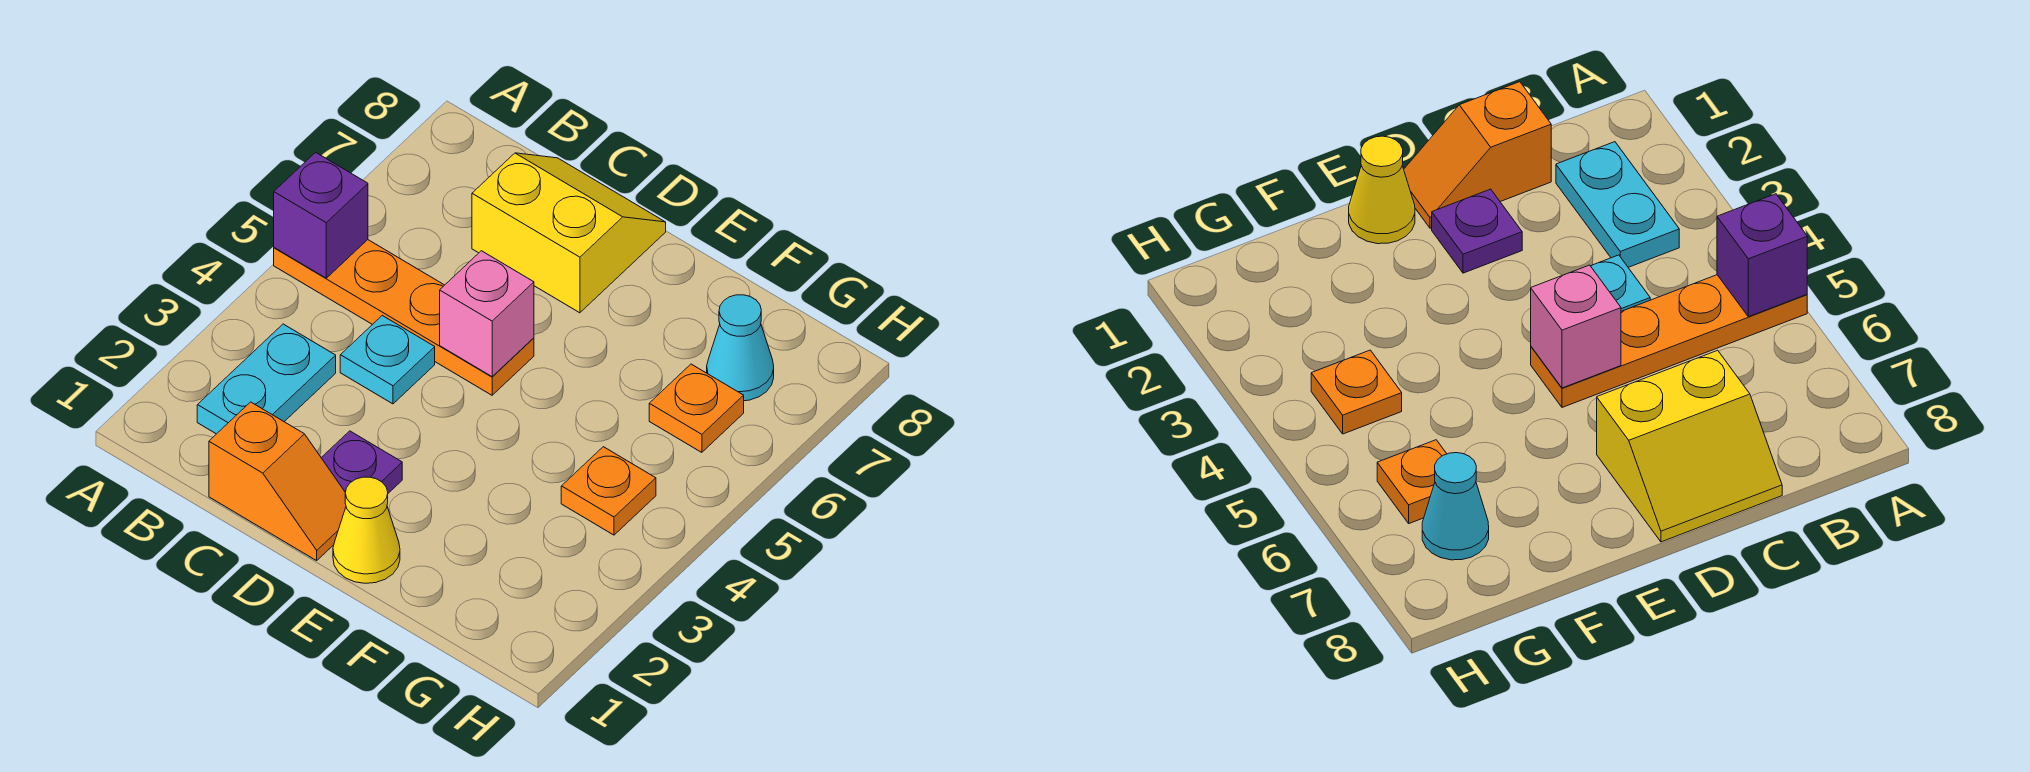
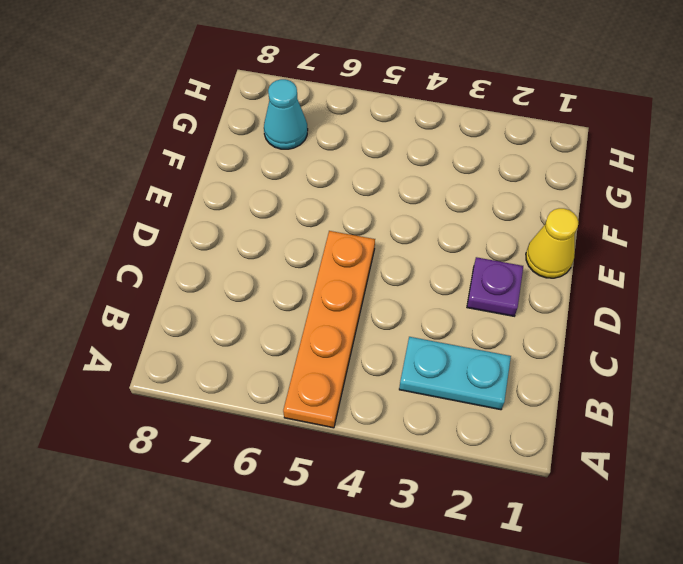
none -> orange slope C1:D1 level 1 top C
none -> cyan plate C4 level 1
none -> yellow slope C7:D8 level 1 top 7

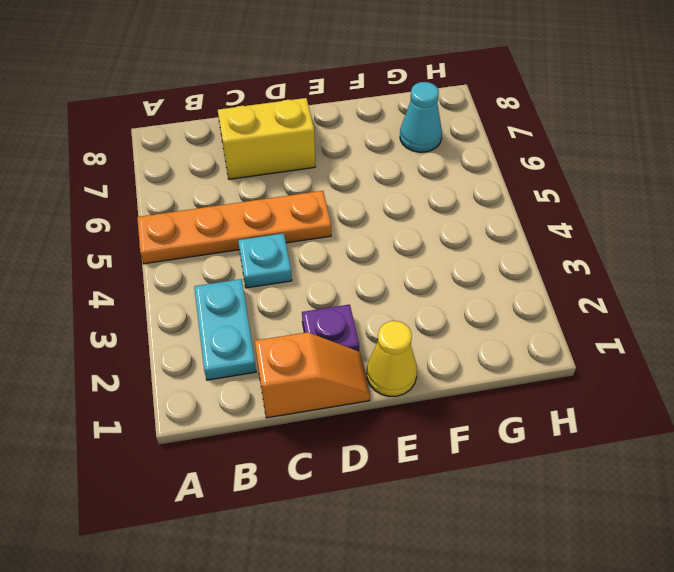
none -> orange plate G4 level 1
none -> orange plate G6 level 1
none -> purple brick A5 level 2

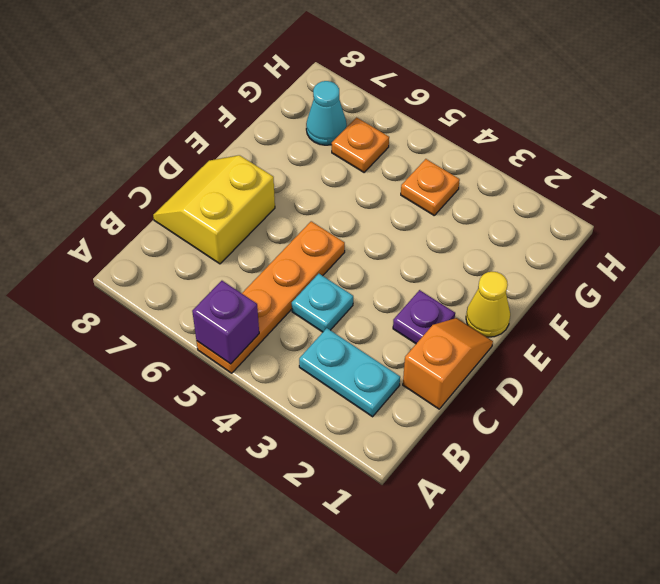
none -> pink brick D5 level 2

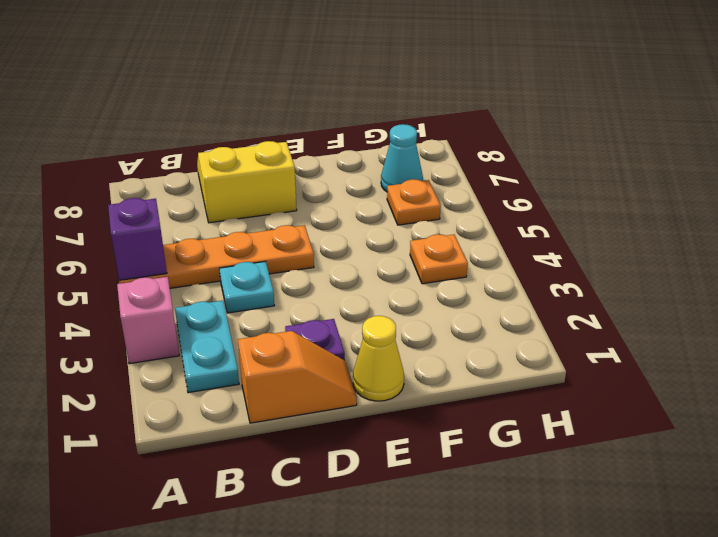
pink brick A3 level 1 -> pink brick D5 level 2

